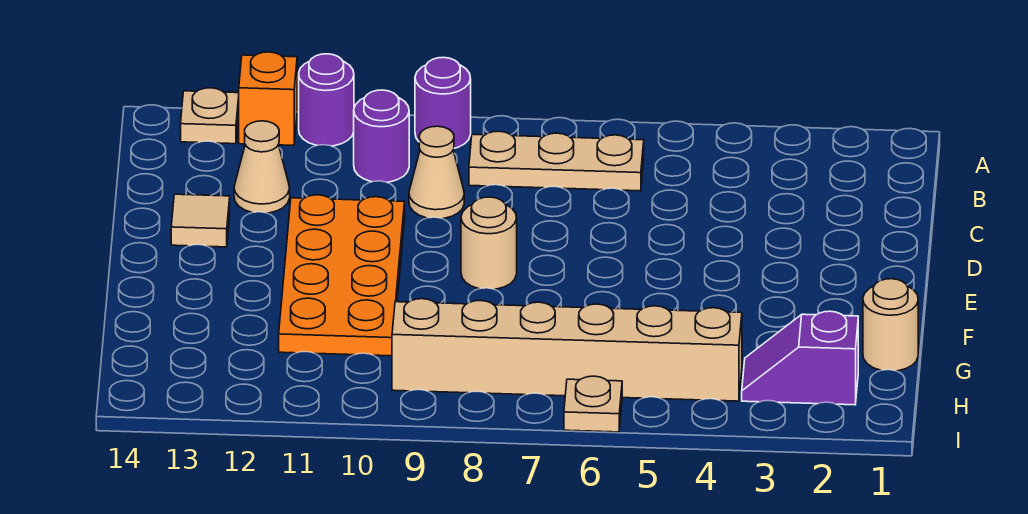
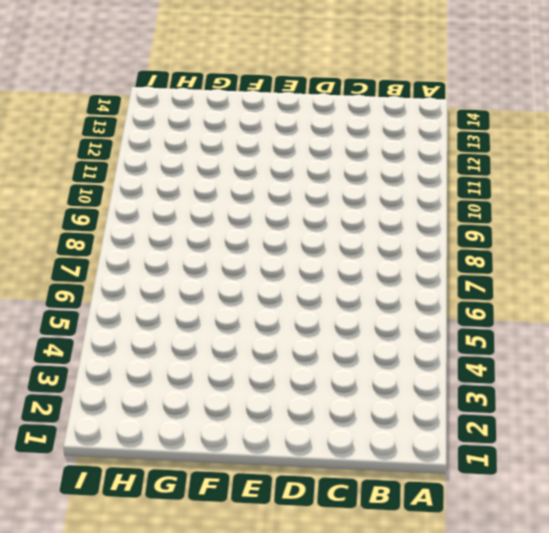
none -> purple round brick A9 level 1
none -> purple round brick A11 level 1
none -> orange brick A12 level 1

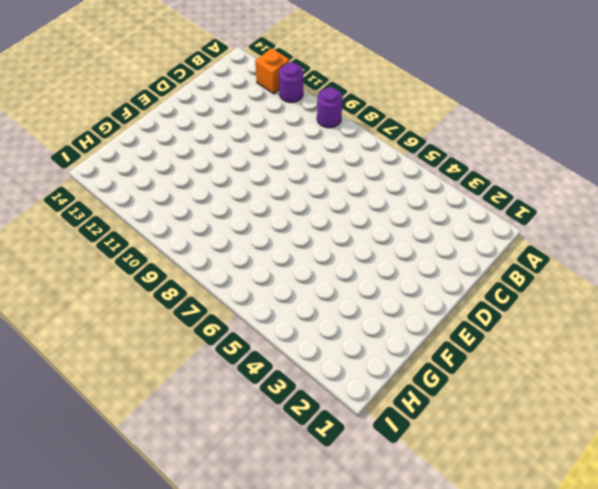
none -> tan plate A13 level 1
none -> tan plate B6:B8 level 1
none -> purple round brick B10 level 1

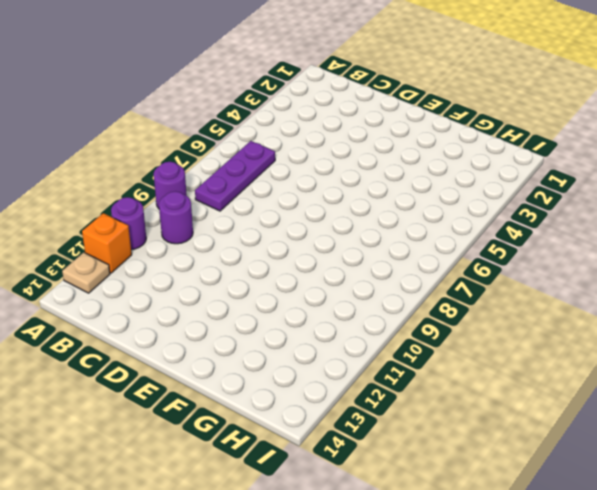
purple plate B6:B8 level 1 -> tan plate B6:B8 level 1
none -> tan cone C9 level 1
none -> tan cone C12 level 1
none -> orange plate D10:G11 level 1

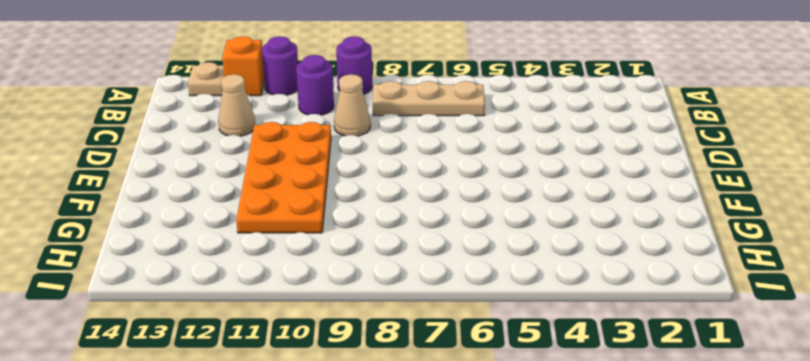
none -> tan tile D13 level 1
none -> tan round brick E8 level 1
none -> tan round brick G1 level 1

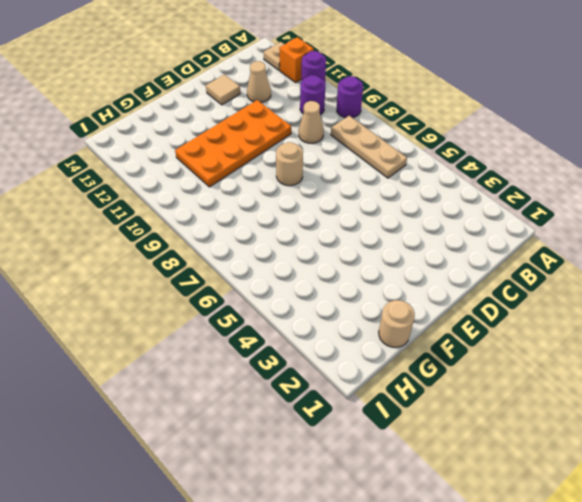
none -> purple slope H2:H3 level 1 top 2
none -> tan brick H4:H9 level 1
none -> tan plate I6 level 1

